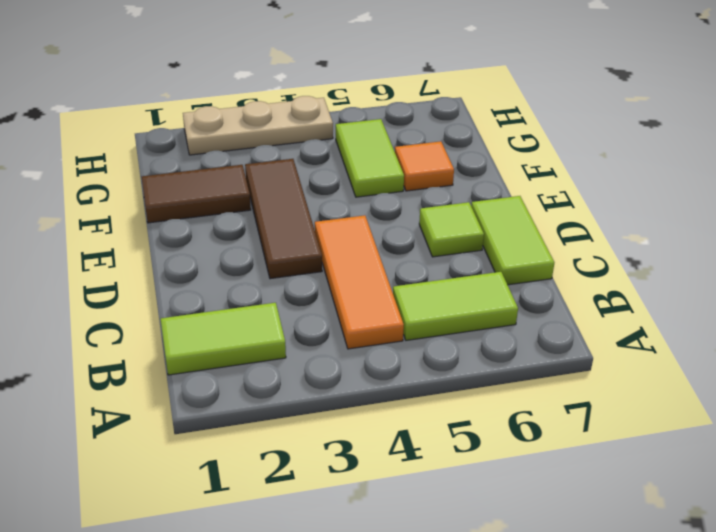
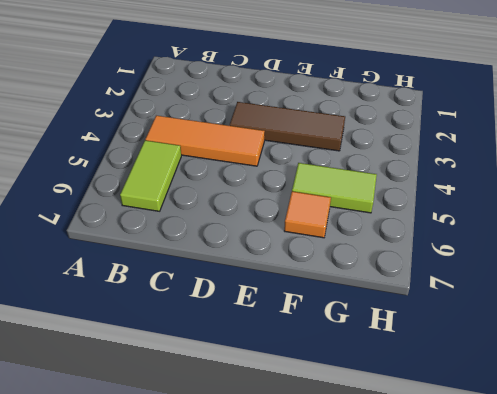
none -> lime tile B1:B2 level 1
none -> lime tile C7:D7 level 1

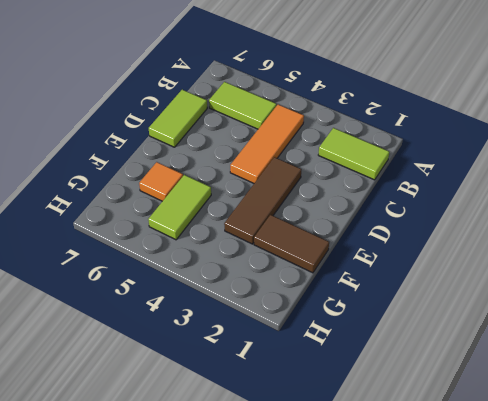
none -> lime tile D6 level 1
none -> tan plate H2:H4 level 1

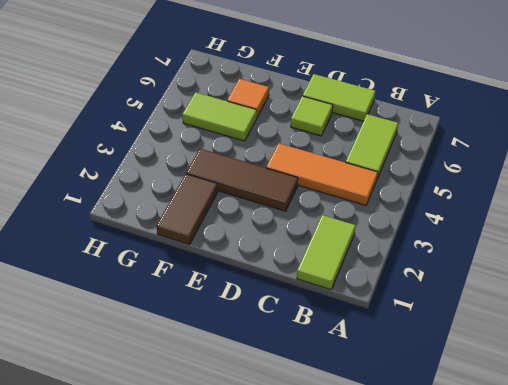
none -> tan plate H2:H4 level 1

